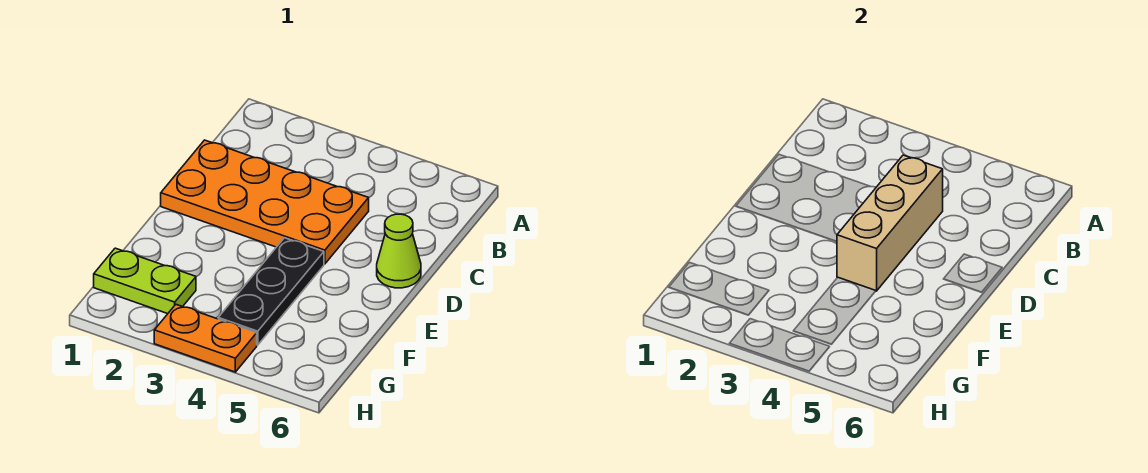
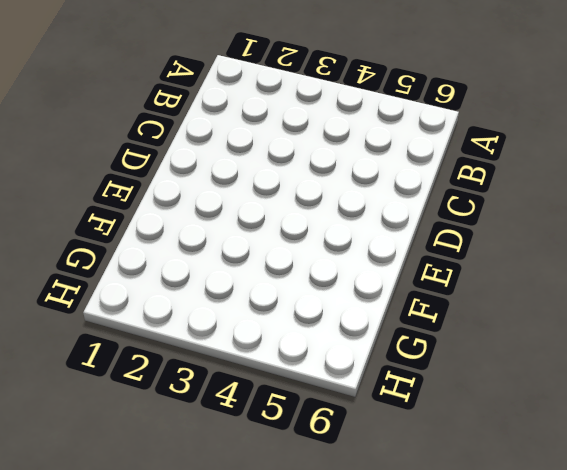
none -> orange plate C1:D4 level 1
none -> lime cone D6 level 1

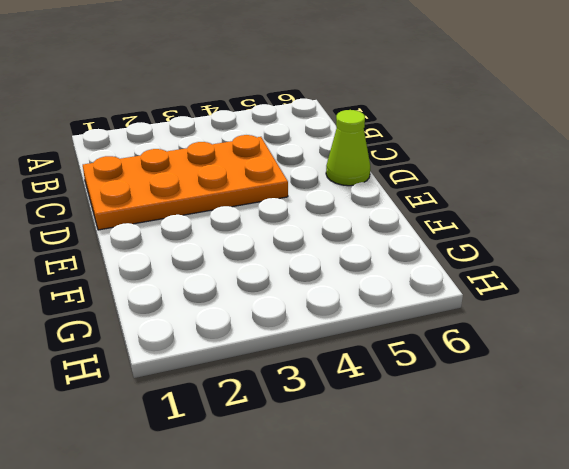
none -> black plate E4:G4 level 1
none -> lime plate G1:G2 level 1

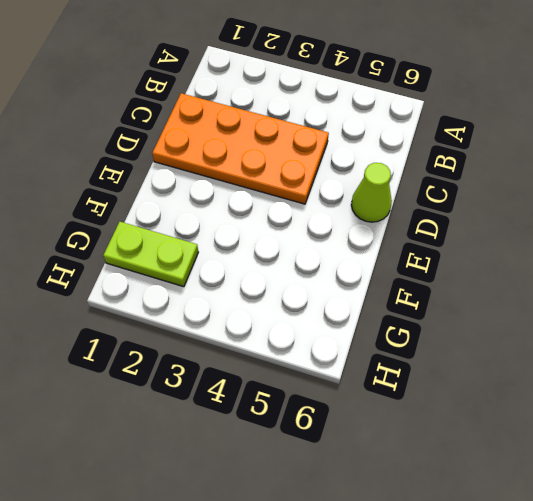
none -> black plate E4:G4 level 1
none -> orange plate H3:H4 level 1

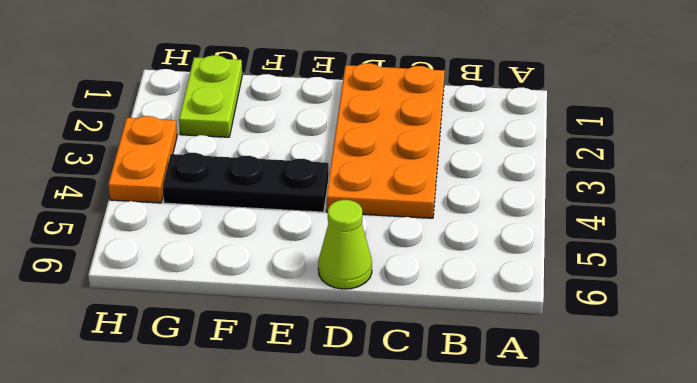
none -> tan brick C4:E4 level 2

